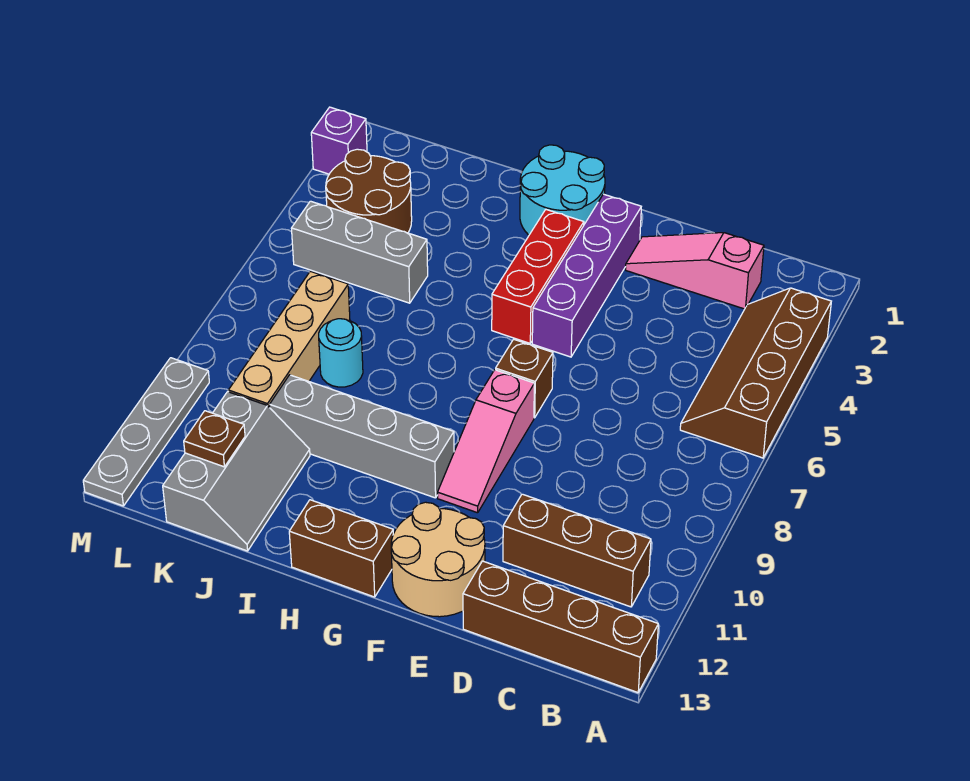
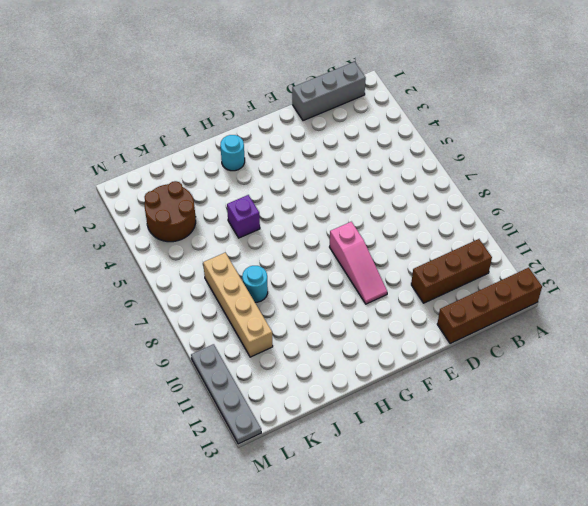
grey brick B1:D1 level 1 -> grey brick J5:L5 level 1
cyan round brick H2 level 1 -> cyan round brick G1:H2 level 1
purple brick I5 level 1 -> purple brick M2 level 1
none -> brown slope A3:B6 level 1 top A
none -> pink slope C2:E2 level 1 top C
none -> tan round brick E12:F13 level 1

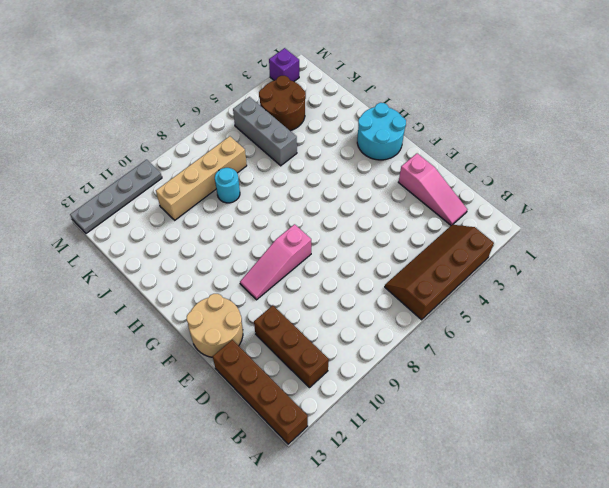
pink slope C2:E2 level 1 top E -> pink slope C2:E2 level 1 top C
none -> purple brick F2:F5 level 1
none -> brown brick F7 level 1
none -> red brick G3:G5 level 1

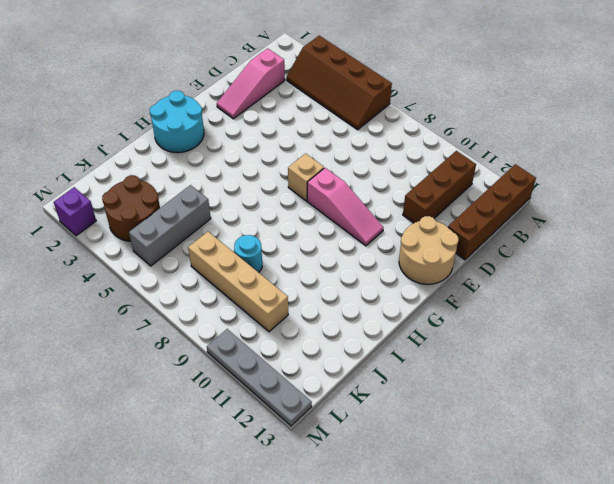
tan brick F7 level 1 -> brown brick F7 level 1
none -> purple brick F2:F5 level 1
none -> red brick G3:G5 level 1
none -> grey brick G10:J10 level 1

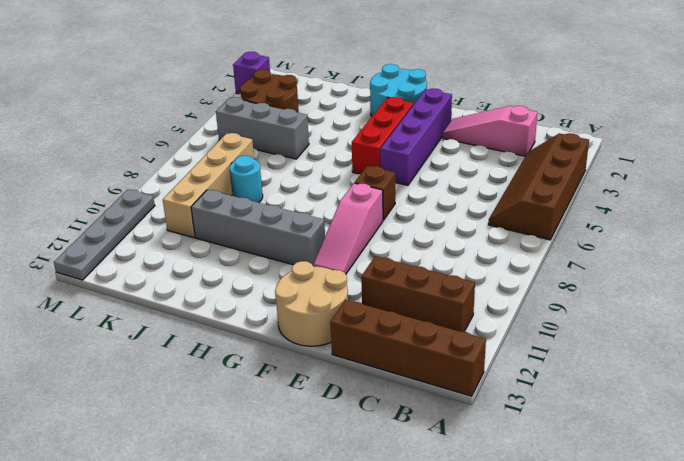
none -> brown brick G13:H13 level 1
none -> grey slope J11:K13 level 1 top K
none -> brown plate K12 level 2

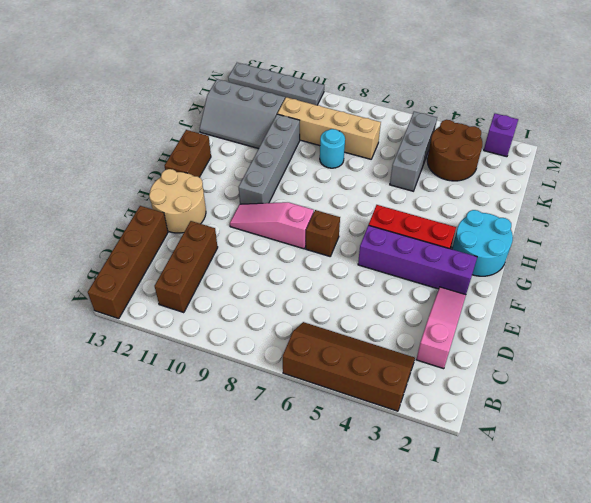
none -> brown plate K12 level 2

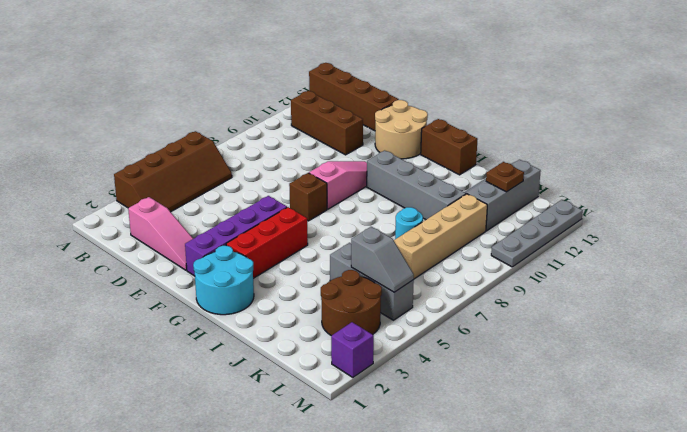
grey slope K5:L5 level 2 top K -> none

